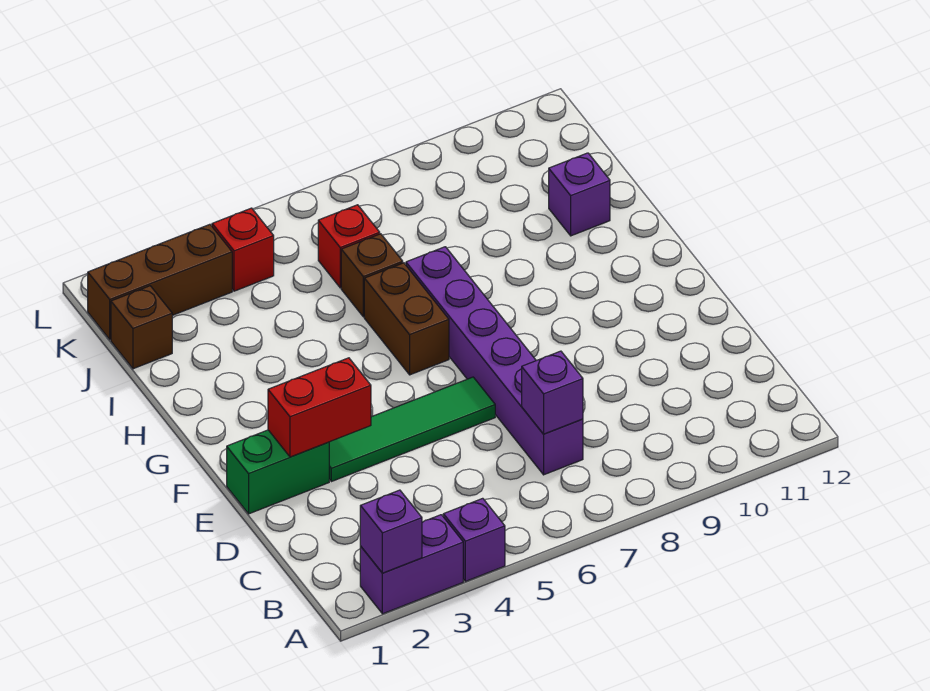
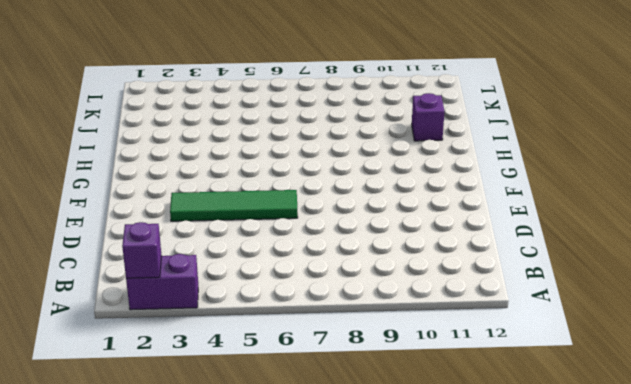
none -> purple brick A4 level 1
none -> purple brick C7:H7 level 1
none -> green brick E1:E2 level 1

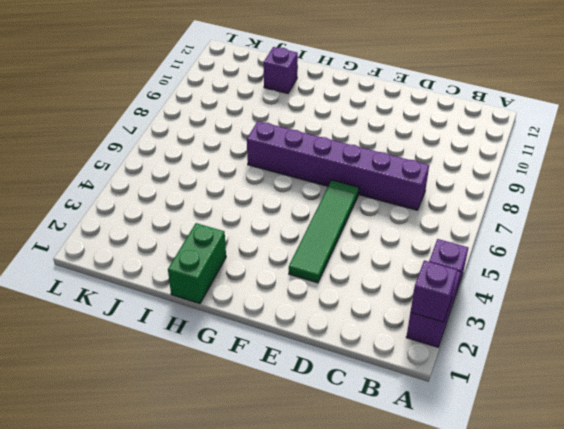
green brick H1:H2 level 1 -> green brick E1:E2 level 1
none -> brown brick G6:H6 level 1
none -> brown brick I6 level 1
none -> brown brick J1 level 1

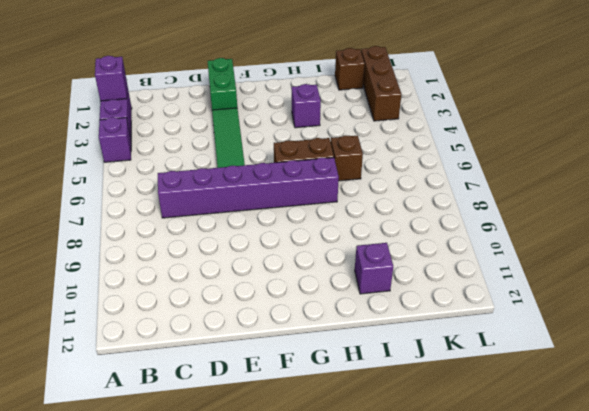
purple brick H3 level 1 -> purple brick C7 level 2
none -> red brick J6 level 1
none -> red brick K4 level 1
none -> red brick E2:E3 level 2

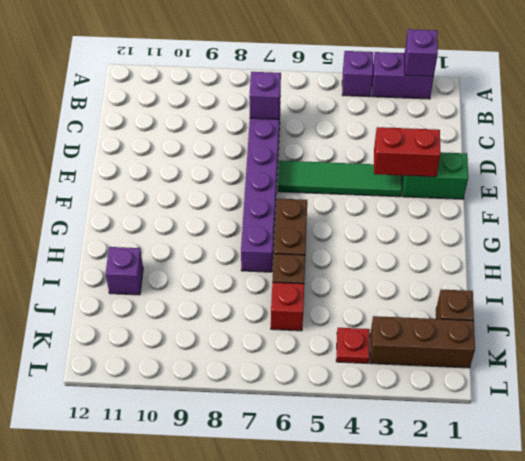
red plate K4 level 1 -> red brick K4 level 1

